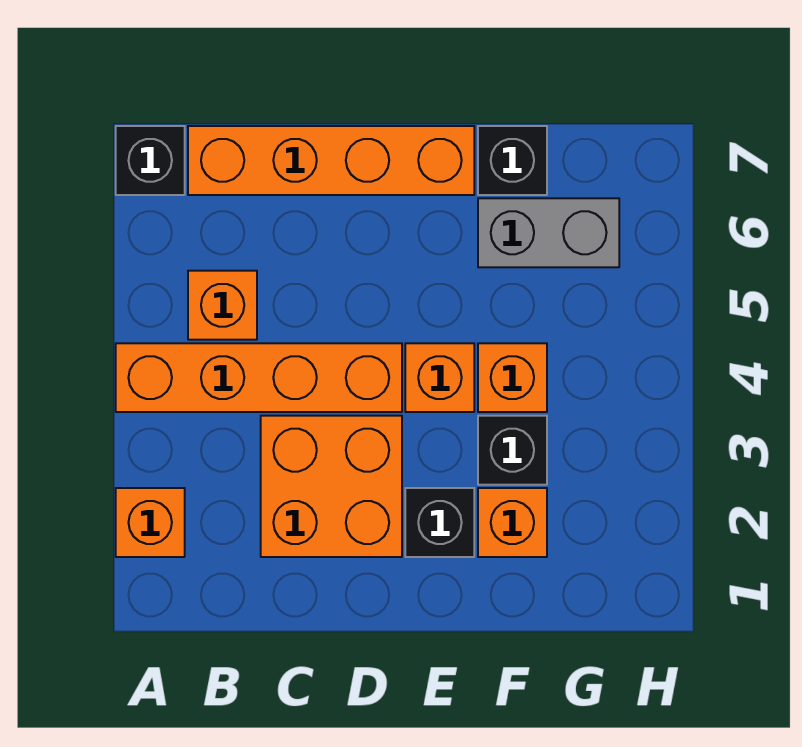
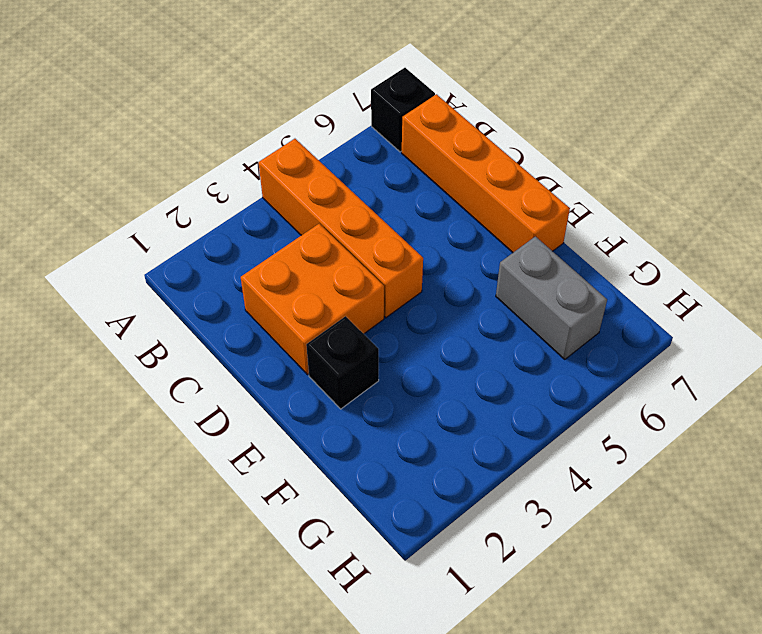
none -> orange brick A2 level 1
none -> orange brick B5 level 1
none -> orange brick E4 level 1

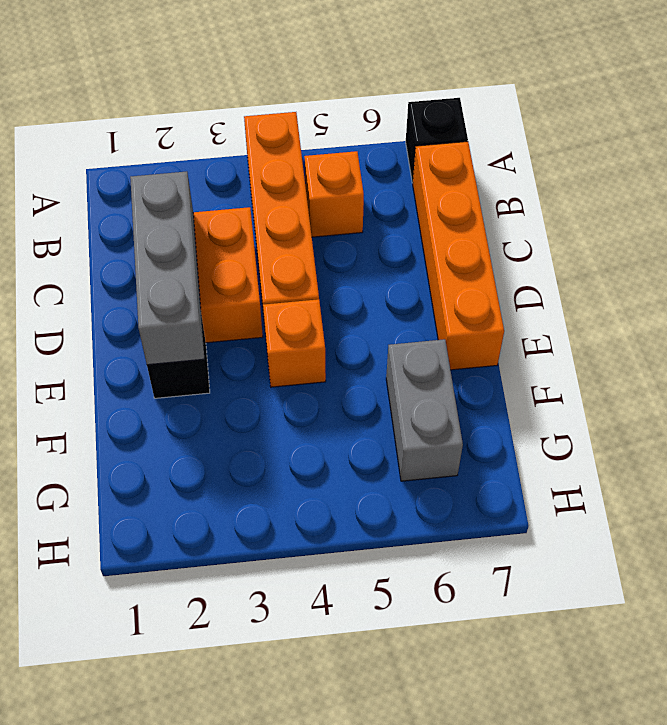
grey brick C2:E2 level 2 -> none
none -> orange brick A2 level 1
none -> orange brick F2 level 1
none -> black brick F3 level 1

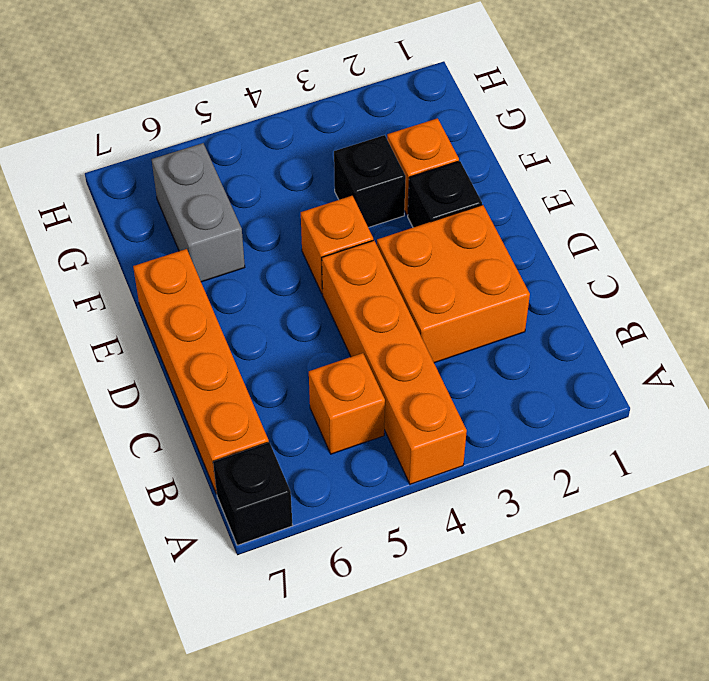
none -> orange brick A2 level 1
none -> orange brick F4 level 1
none -> black brick F7 level 1

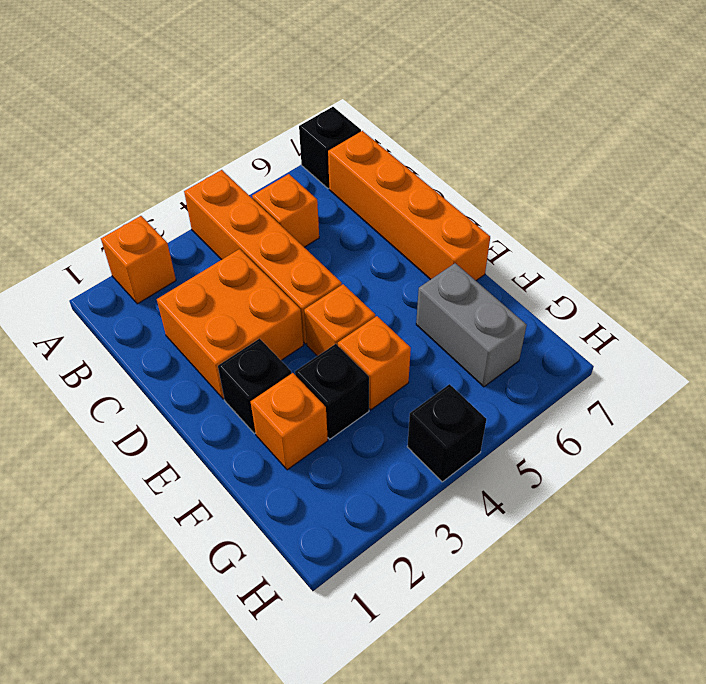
black brick H4 level 1 -> black brick F7 level 1

